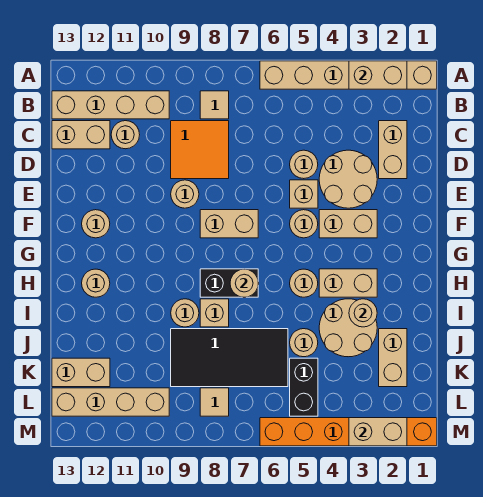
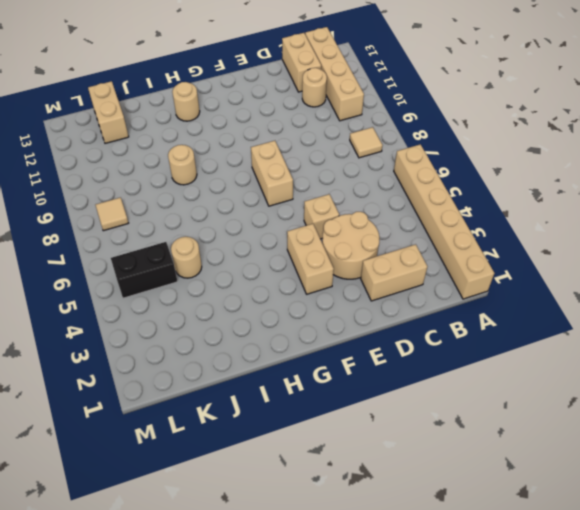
none -> orange tile C8:D9 level 1
none -> tan round brick D5 level 1
none -> tan round brick E9 level 1
none -> tan round brick F5 level 1

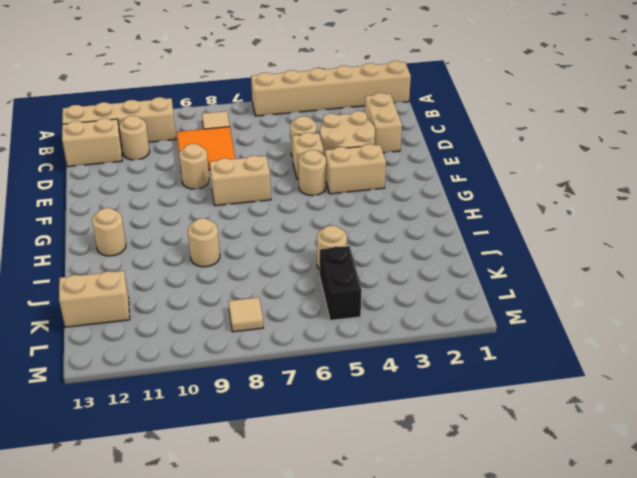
none -> tan round brick F12 level 1
none -> tan brick H3:H4 level 1
none -> tan round brick H5 level 1
none -> black brick H7:H8 level 1

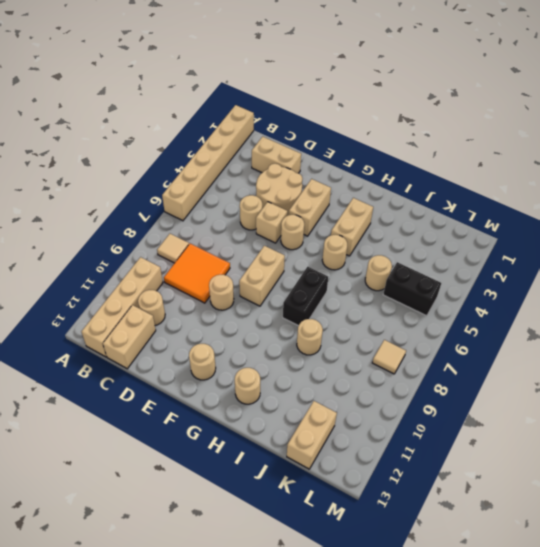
none -> tan round brick I3:J4 level 1
none -> tan brick I8 level 1
none -> tan brick J2:K2 level 1
none -> black tile J6:K9 level 1

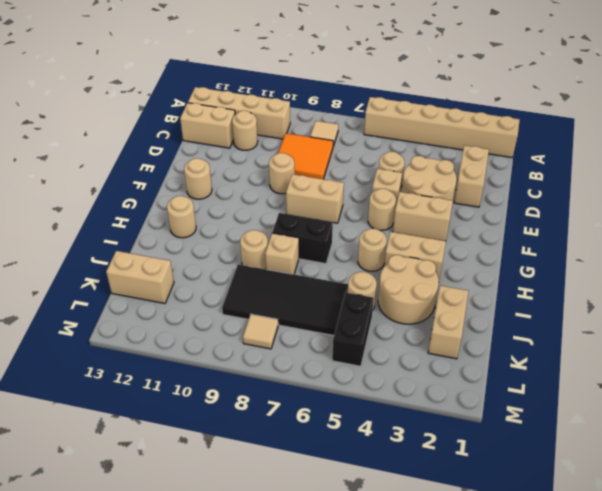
none -> tan brick L10:L13 level 1
none -> orange brick M1:M6 level 1
none -> tan brick A2:A3 level 2
none -> tan round brick H7 level 2

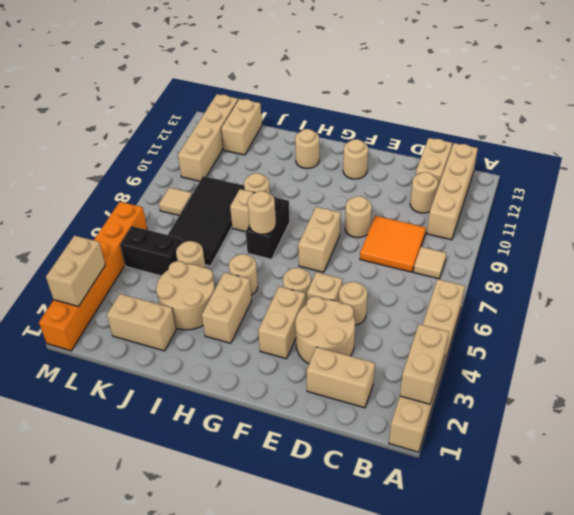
none -> tan round brick I3 level 2

